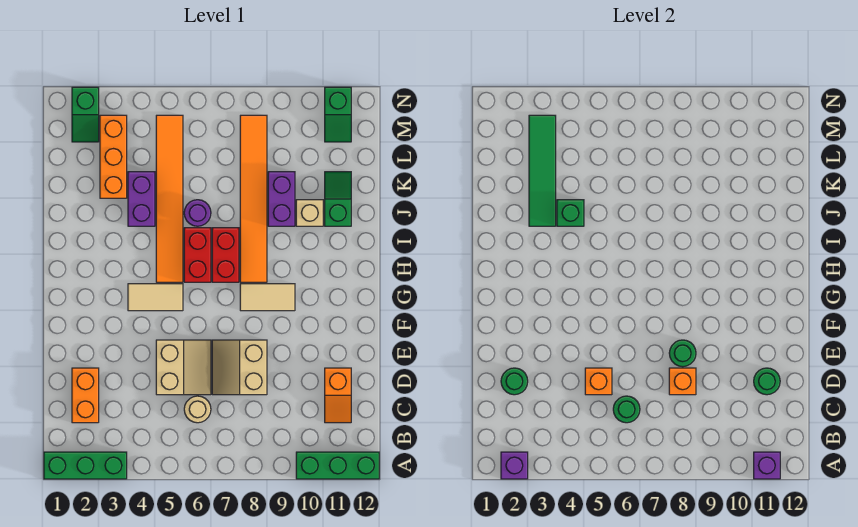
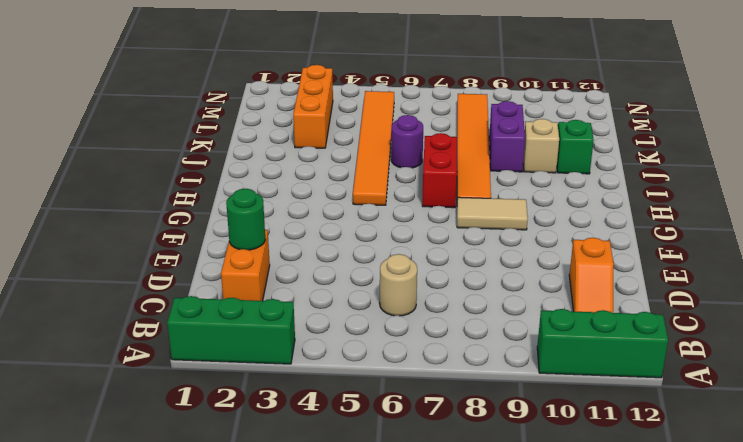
none -> tan slope D5:E6 level 1 top 5
none -> tan slope D7:E8 level 1 top 8
none -> tan tile G4:G5 level 1
none -> red brick H6:I6 level 1

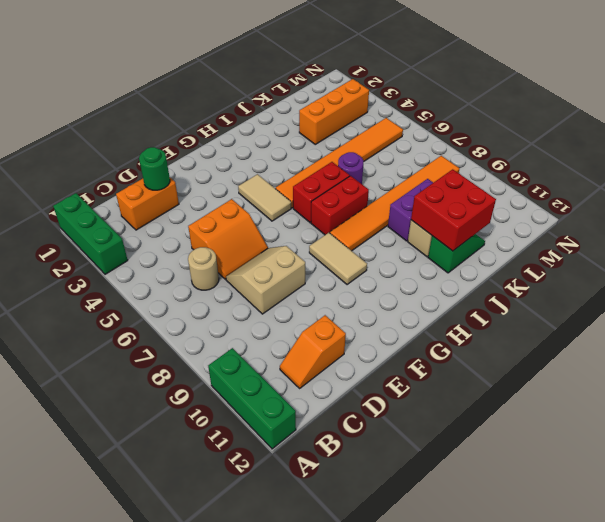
orange slope D5:E6 level 1 top 5 -> tan slope D5:E6 level 1 top 5
red brick J10:K11 level 2 -> none
none -> purple brick J4:K4 level 1
none -> green slope M2:N2 level 1 top N
none -> green slope M11:N11 level 1 top N
none -> purple brick A2 level 2

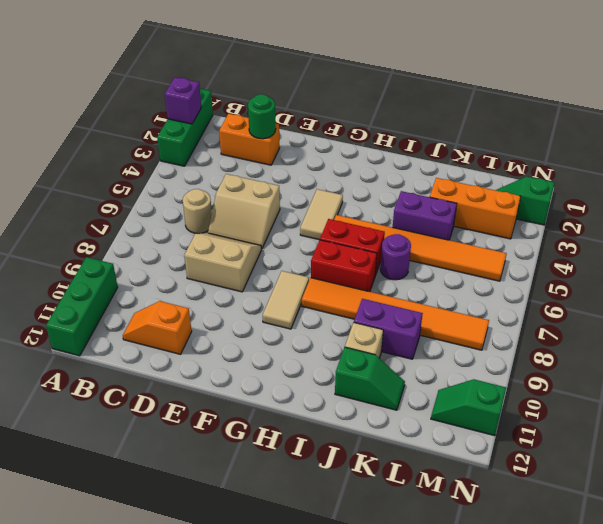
none -> purple brick A11 level 2
none -> green round brick C6 level 2
none -> orange brick D5 level 2
none -> orange brick D8 level 2

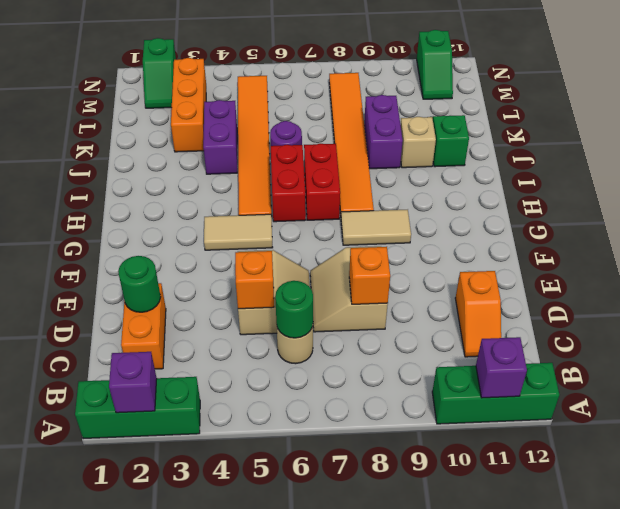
none -> green round brick D11 level 2
none -> green round brick E8 level 2
none -> green tile J3:M3 level 2
none -> green brick J4 level 2

